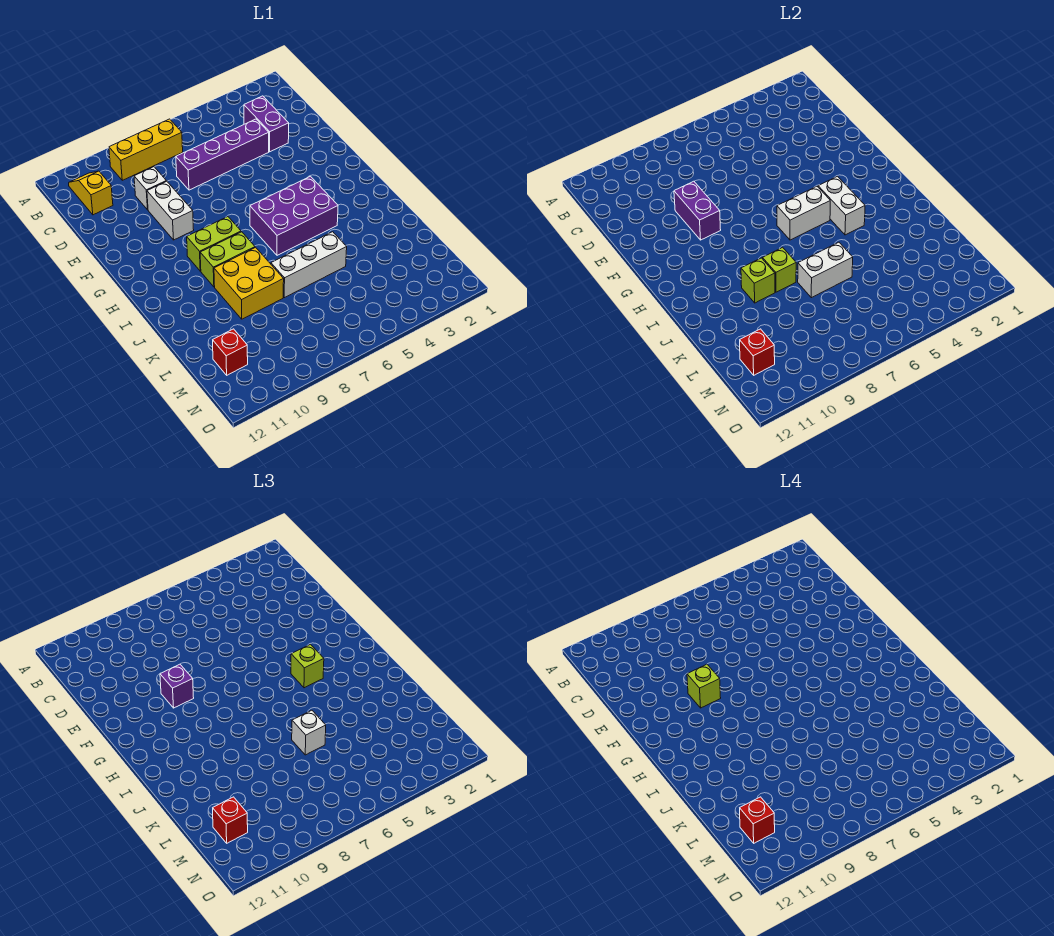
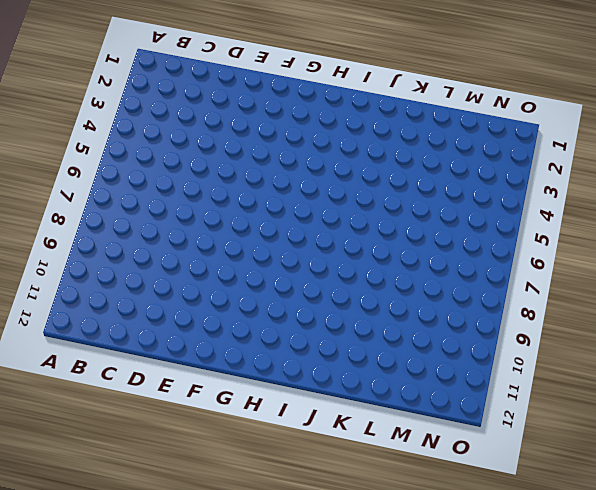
none -> yellow brick B7:B9 level 1
none -> yellow slope B11:C11 level 1 top C
none -> purple brick C3:D3 level 1

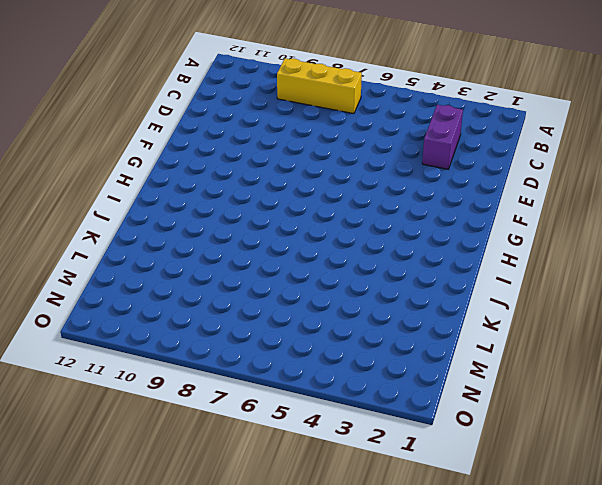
none -> yellow slope B11:C11 level 1 top C
none -> purple brick D4:D7 level 1
none -> white brick D9 level 1

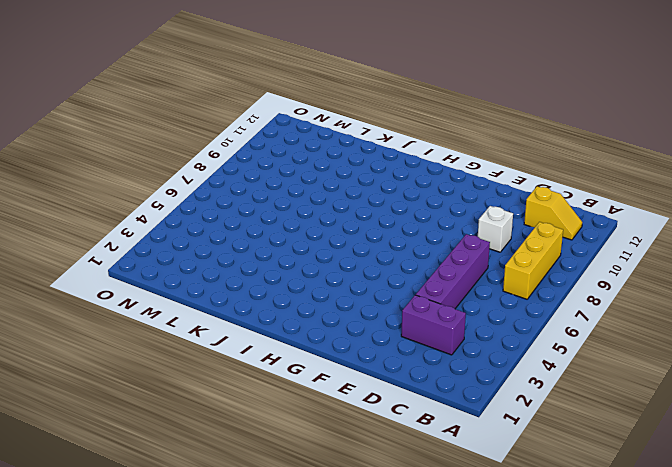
none -> white brick E9:F9 level 1
none -> purple brick H4:I6 level 1
none -> lime brick H8:H9 level 1

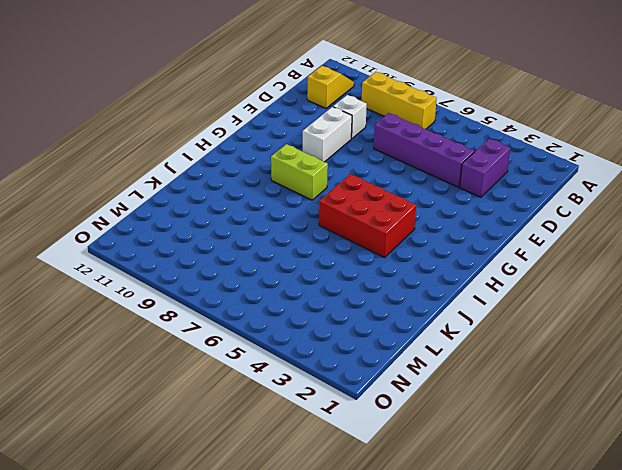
red brick H4:I6 level 1 -> purple brick H4:I6 level 1
none -> lime brick I8:I9 level 1
none -> yellow brick J8:K9 level 1
none -> white brick K5:K7 level 1

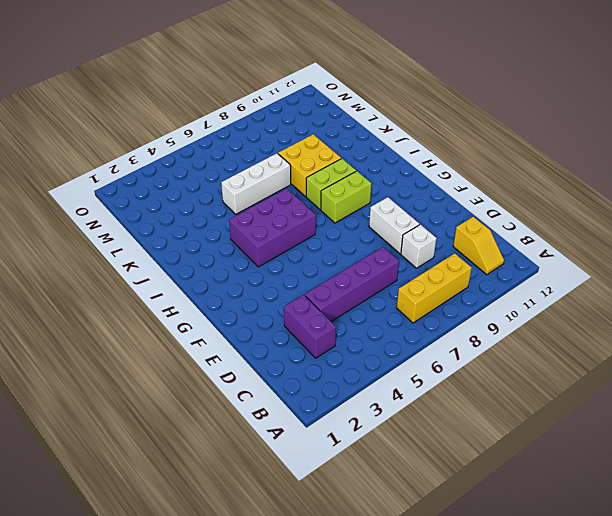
none -> red brick M11 level 1
none -> purple brick E9:F9 level 2
none -> white brick H4:I4 level 2

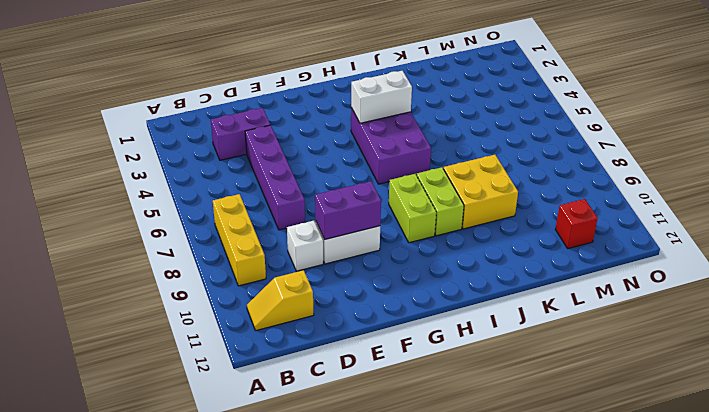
none -> white brick K5:K7 level 1
none -> white brick H5:H6 level 2
none -> lime brick J8 level 2

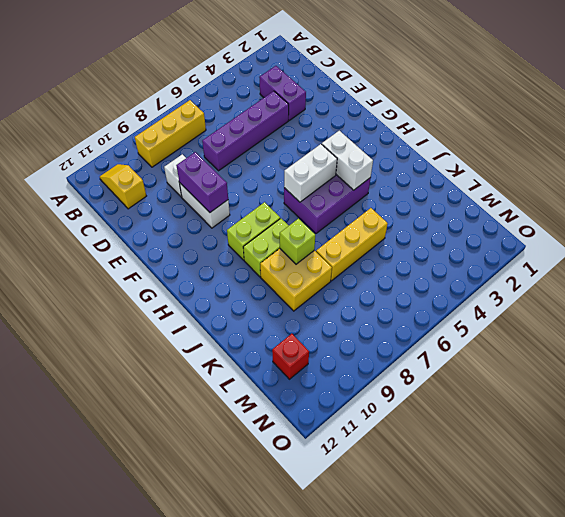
yellow brick K5:K7 level 1 -> white brick K5:K7 level 1
none -> lime brick J9 level 2
none -> white brick K6:K7 level 2
none -> red brick M11 level 2

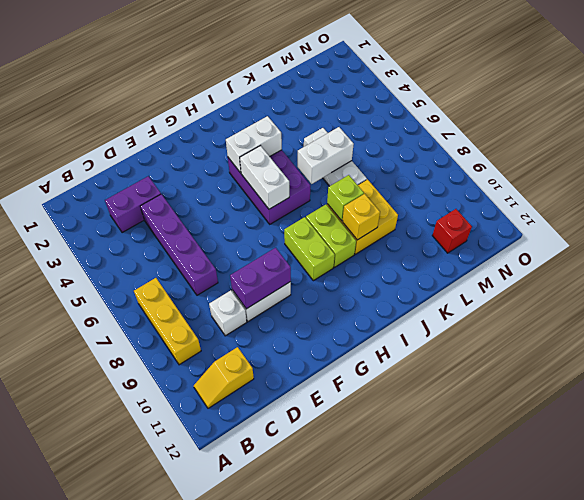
white brick J6:K6 level 2 -> white brick K6:K7 level 2
yellow brick J9 level 2 -> lime brick J9 level 2
none -> red brick M11 level 2
none -> purple brick F9 level 3
none -> lime brick H4 level 3

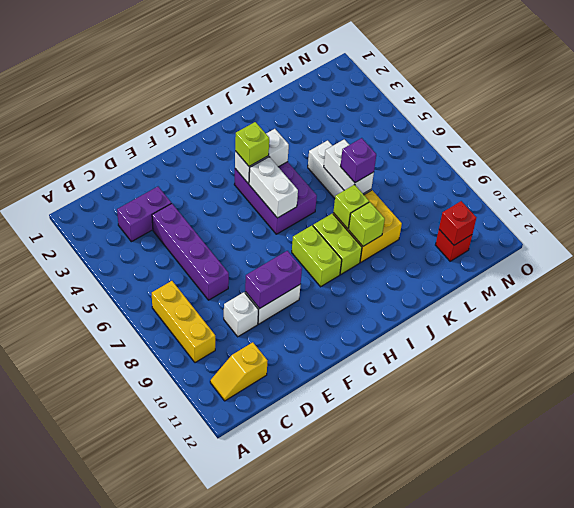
purple brick K7 level 3 -> purple brick F9 level 3
none -> white brick K6 level 3
none -> red brick M11 level 3
none -> lime brick F9 level 4

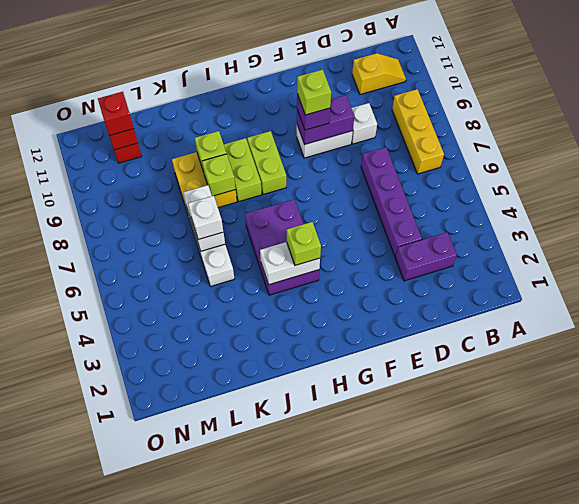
none -> white brick H5:H6 level 2
none -> red brick M11 level 4

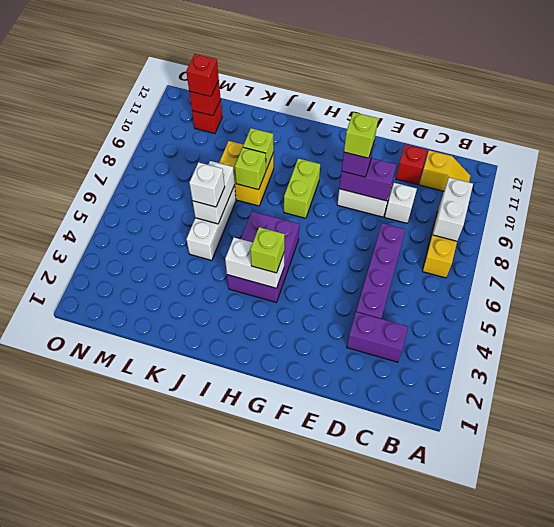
white brick B8:B9 level 2 -> white brick H5:H6 level 2
red brick D11 level 1 -> red brick M11 level 4
none -> lime brick I8:I9 level 1

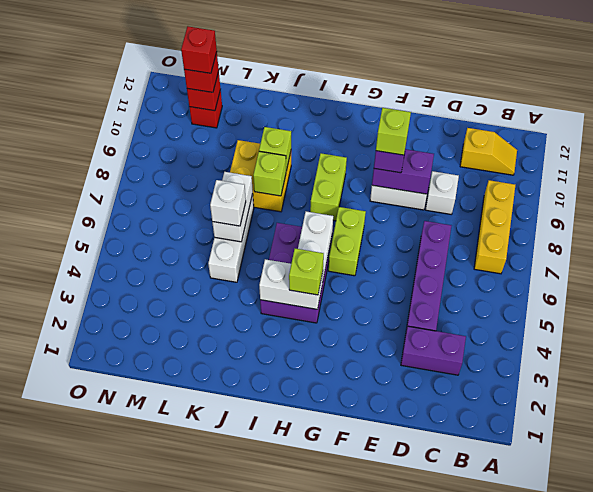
lime brick G6:G7 level 1 -> lime brick I8:I9 level 1

